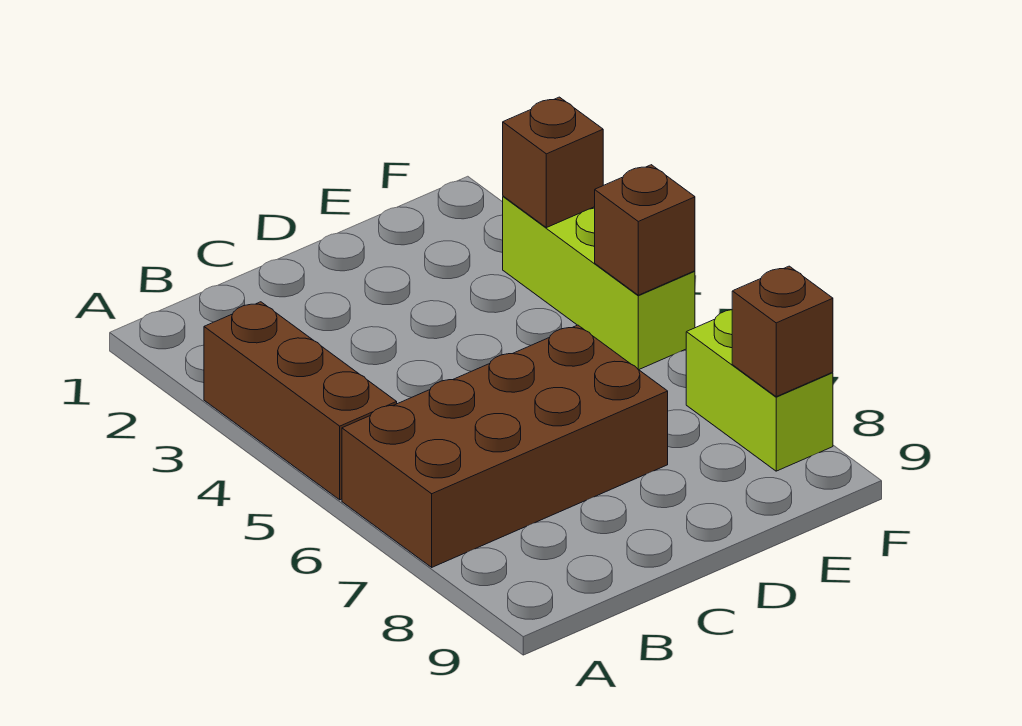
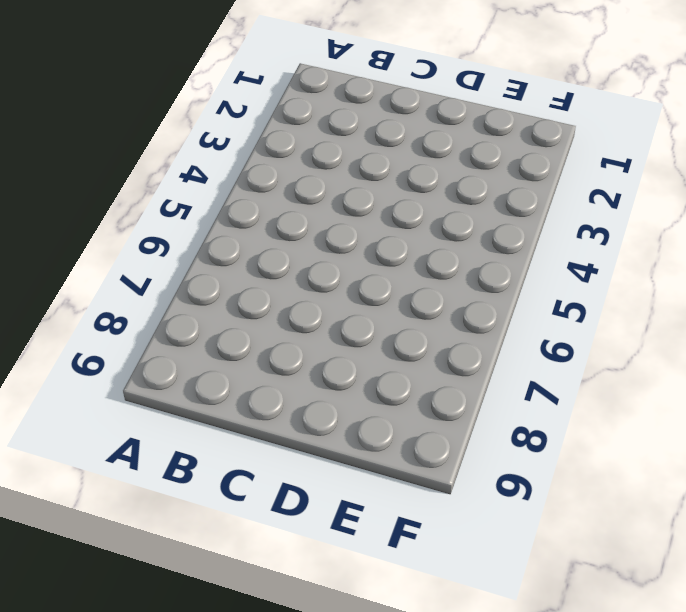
none -> brown brick A3:A5 level 1
none -> brown brick A6:D7 level 1

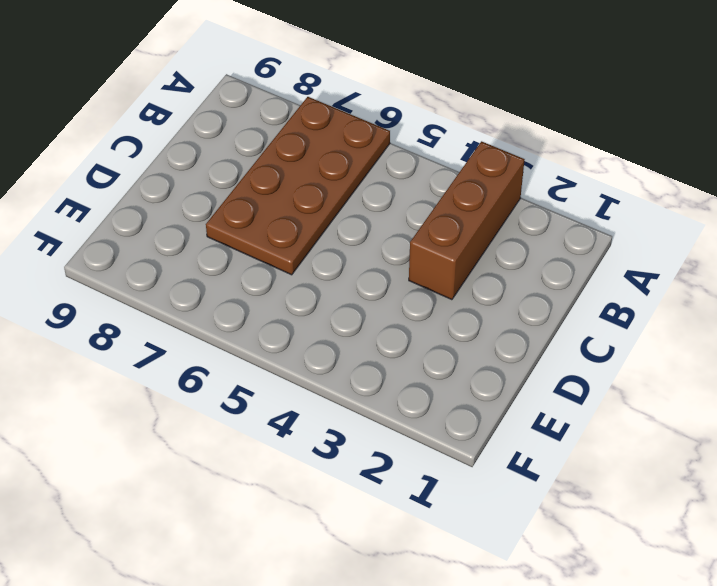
brown brick A3:C3 level 1 -> brown brick A3:A5 level 1
brown plate A6:D7 level 1 -> brown brick A6:D7 level 1
none -> lime brick F3:F5 level 1
none -> lime brick F7:F8 level 1

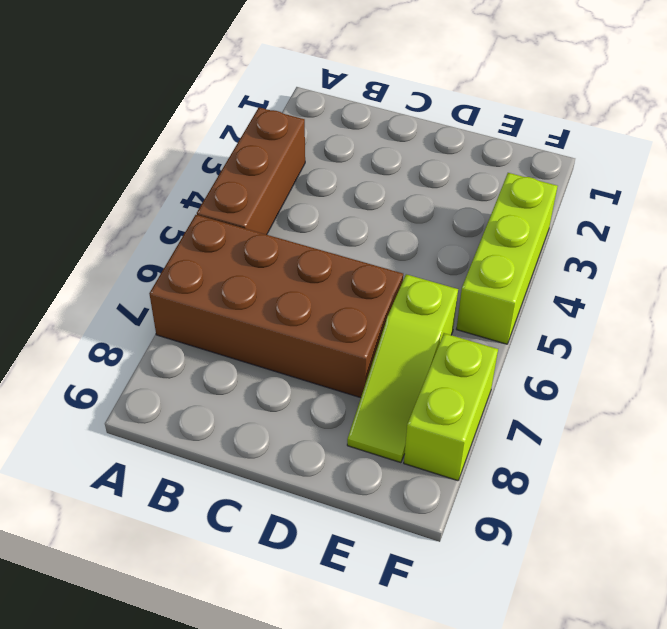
lime slope E6:E8 level 1 top 6 -> none
none -> brown brick F3 level 2
none -> brown brick F5 level 2

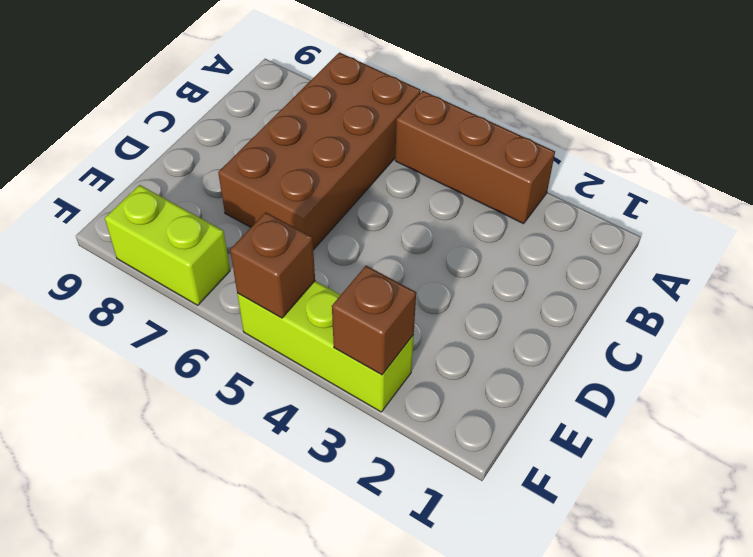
none -> brown brick F8 level 2

